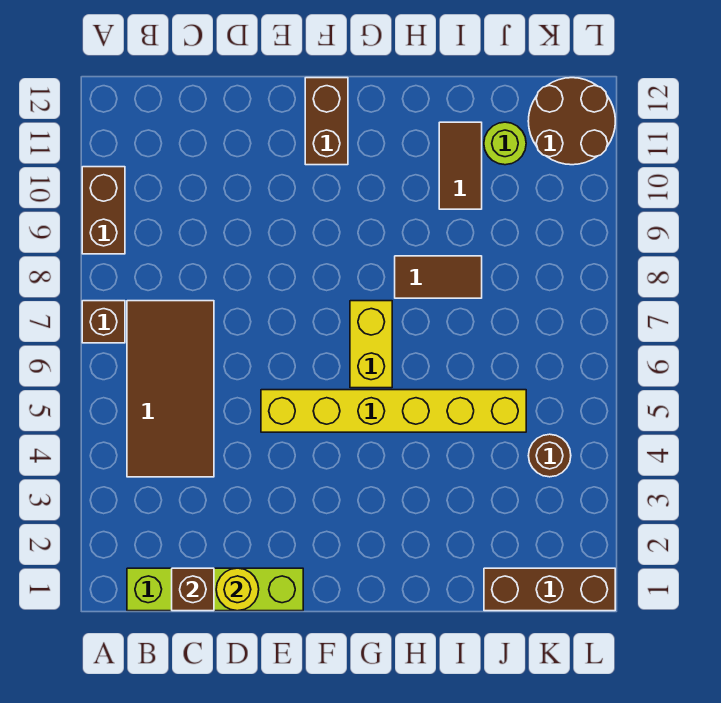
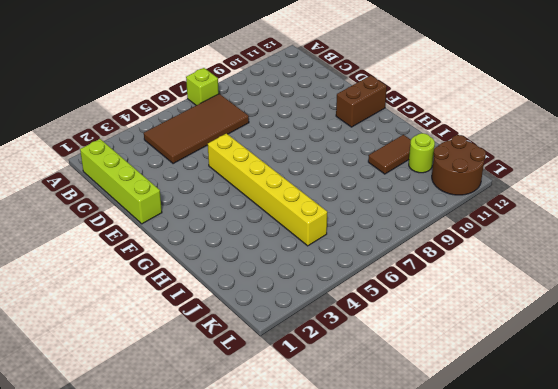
lime brick A7 level 1 -> brown brick A7 level 1
none -> brown brick A9:A10 level 1
none -> yellow brick G6:G7 level 1
none -> brown tile H8:I8 level 1

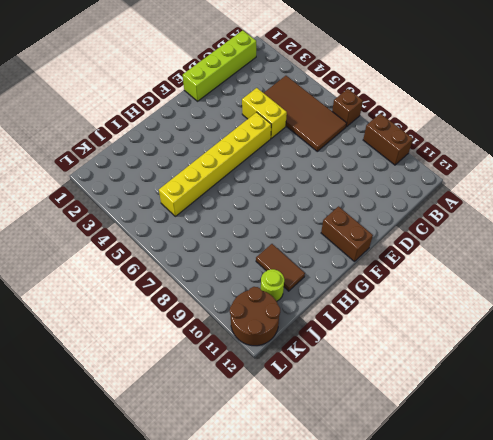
yellow brick D4:D5 level 1 -> yellow brick G6:G7 level 1
none -> brown tile H8:I8 level 1
none -> brown brick J1:L1 level 1
none -> brown round brick K4 level 1

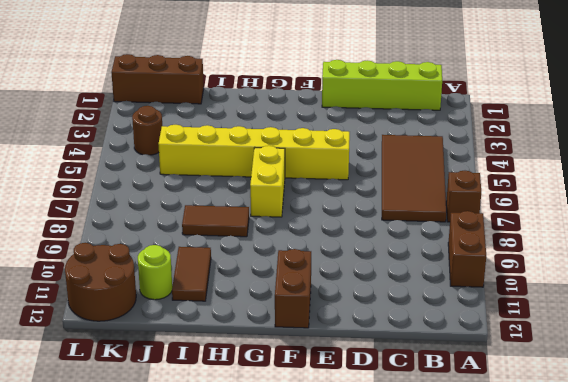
none -> brown brick C1 level 2
none -> yellow round brick D1 level 2

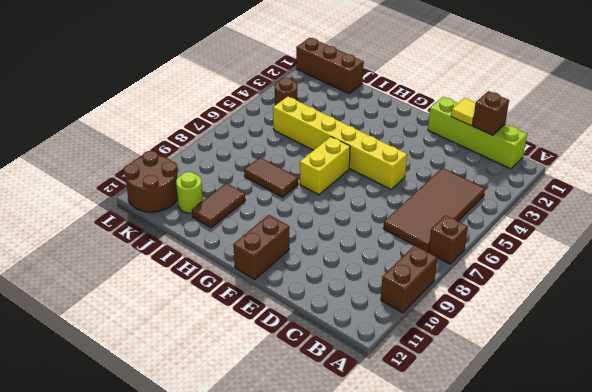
yellow tile D1 level 2 -> yellow round brick D1 level 2

